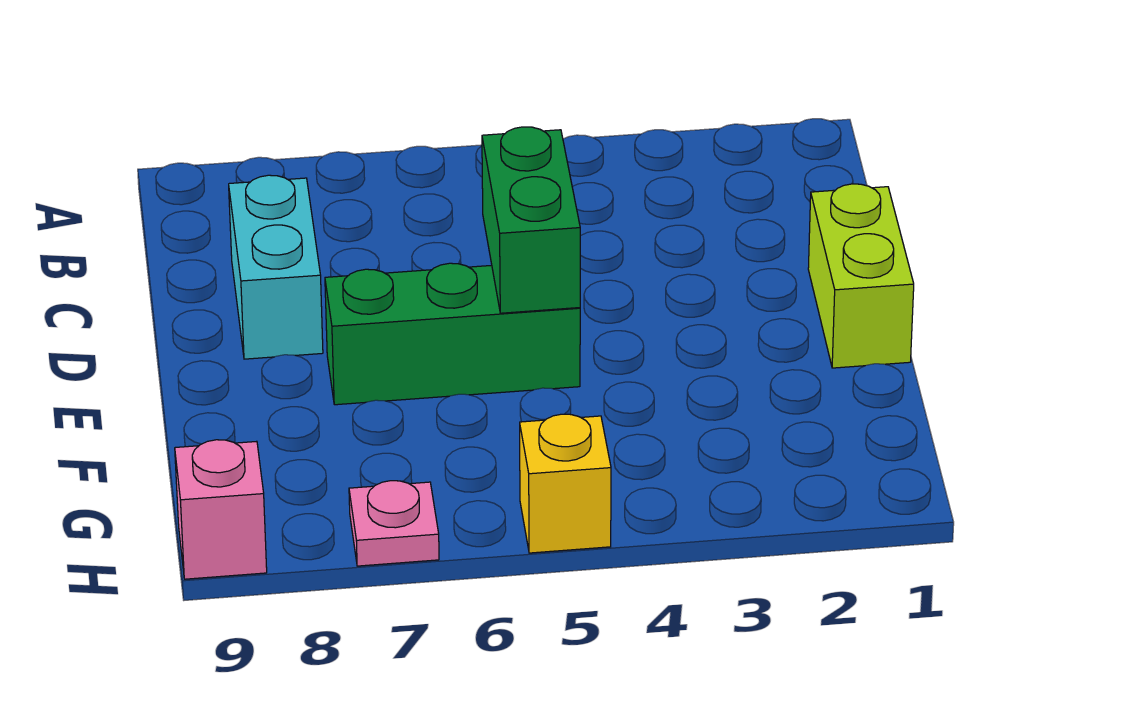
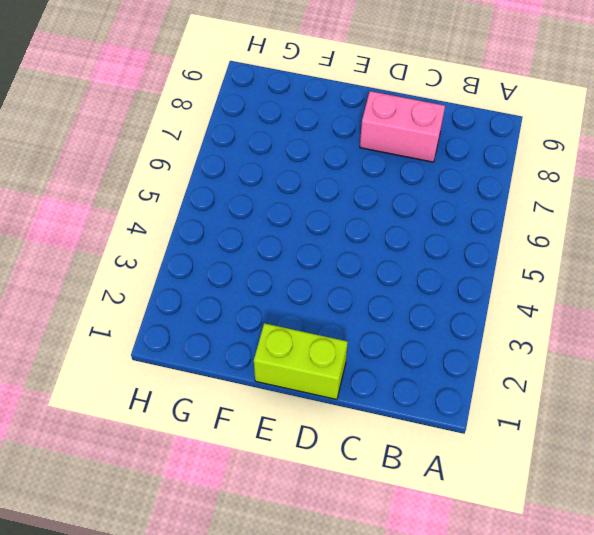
pink brick C8:D8 level 1 -> cyan brick C8:D8 level 1
none -> green brick E5:E7 level 1
none -> yellow brick H5 level 1

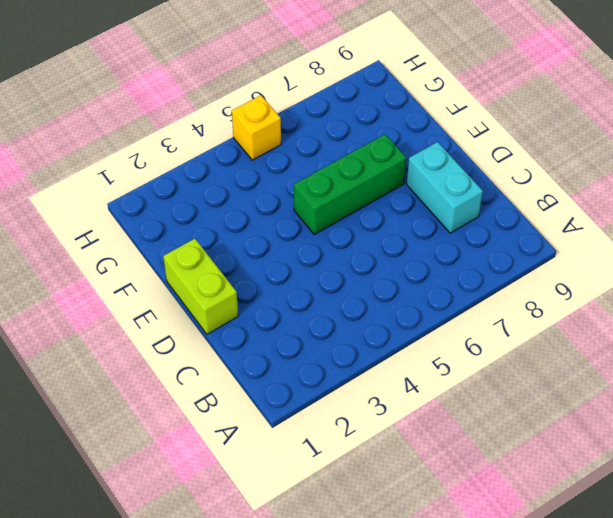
none -> pink plate H7 level 1
none -> pink brick H9 level 1

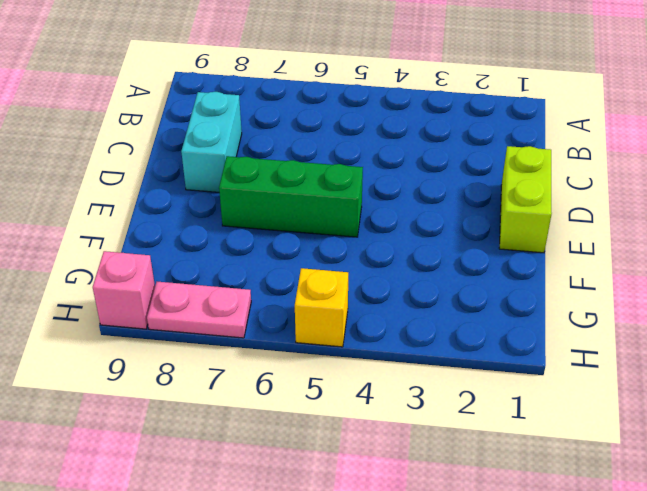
pink plate H7:H8 level 1 -> pink plate H7 level 1
none -> green brick D5:E5 level 2

